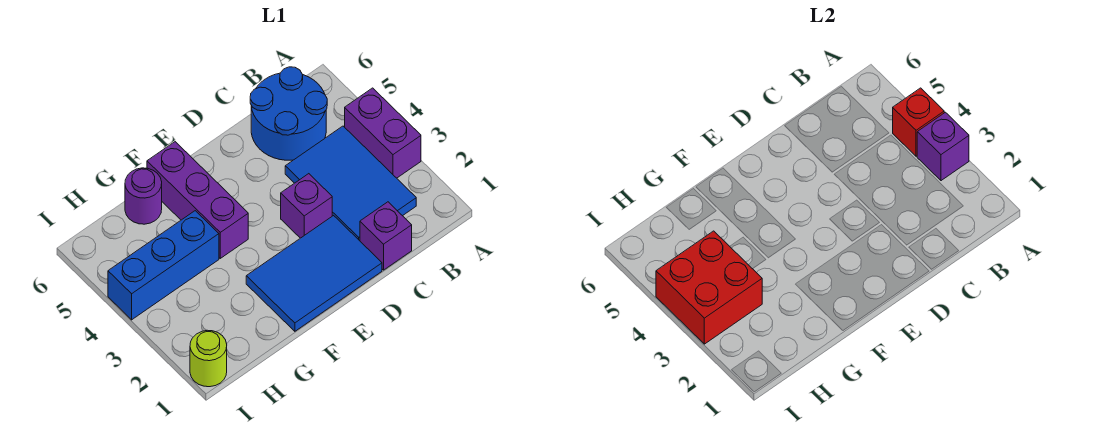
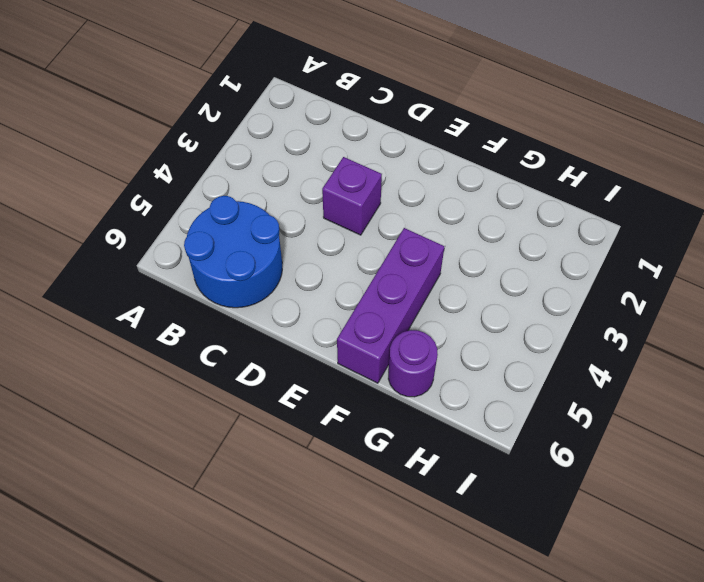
none -> purple brick A3:A4 level 1
none -> blue tile B2:C4 level 1
none -> purple brick C1 level 1

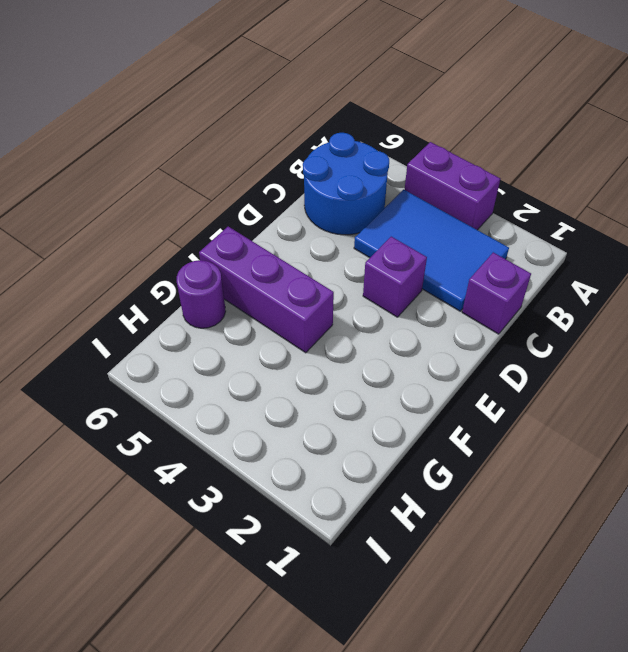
none -> blue tile D1:F2 level 1
none -> blue brick G4:I4 level 1
none -> lime round brick I1 level 1

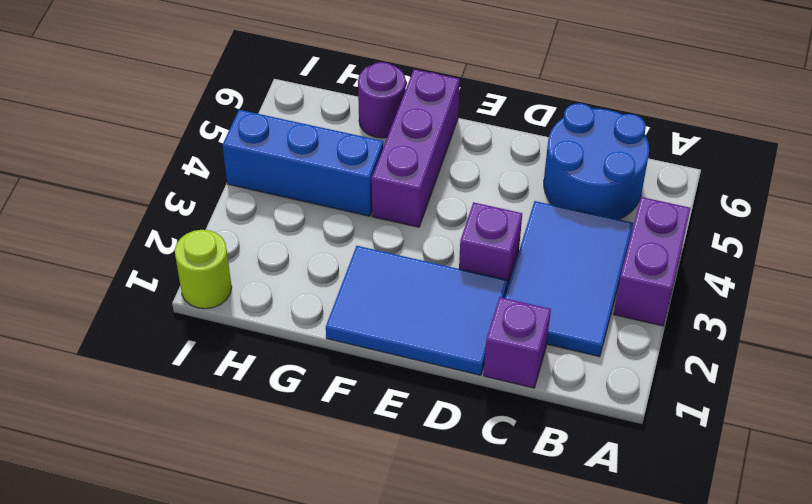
none -> purple brick A3 level 2
none -> red brick A4 level 2
none -> red brick H3:I4 level 2

